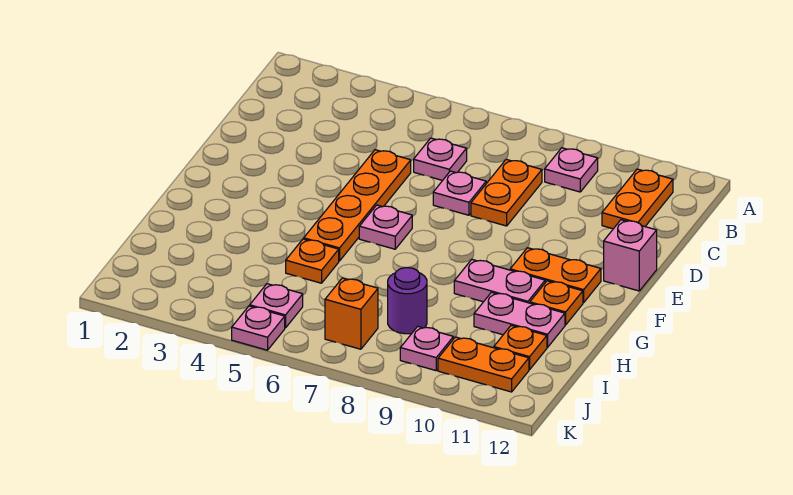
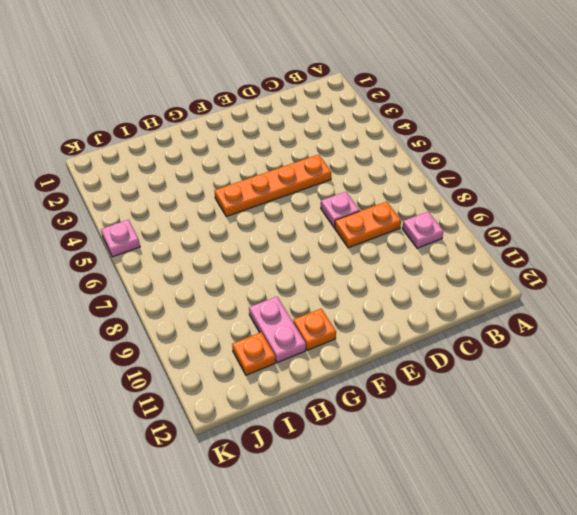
none -> orange plate B11:C11 level 1
none -> pink plate C6 level 1
none -> pink brick E12 level 1

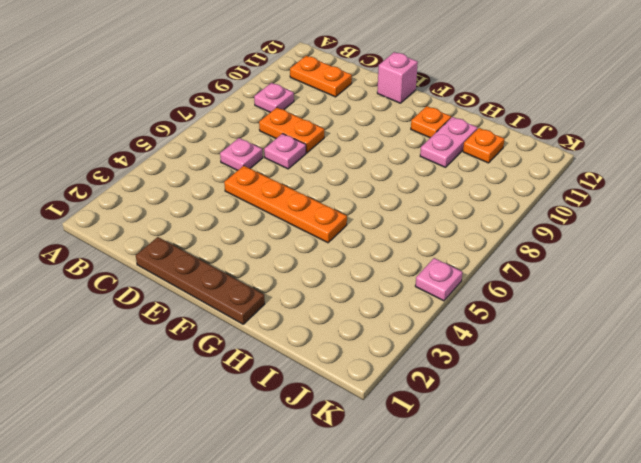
brown plate D1:G1 level 1 -> none
none -> pink plate F6 level 1
none -> orange plate F10:F11 level 1
none -> pink plate G9:G10 level 1

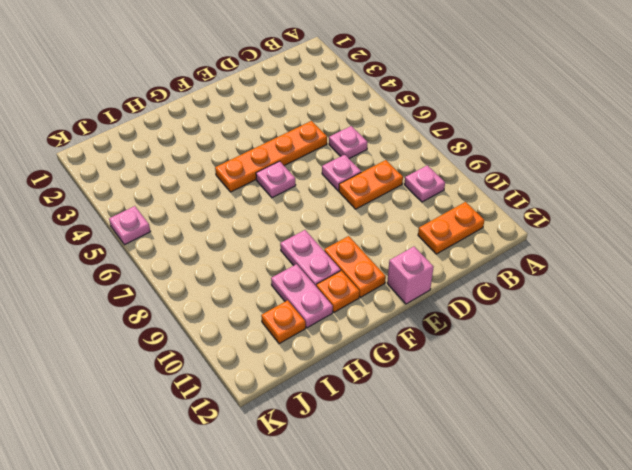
none -> orange plate H5 level 1
none -> purple round brick I8 level 1
none -> pink plate J5 level 1

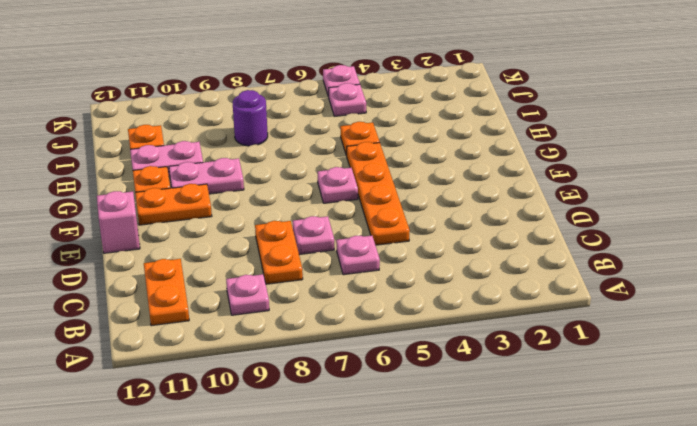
none -> orange brick J7 level 1
none -> pink plate J9 level 1
none -> orange plate J10:J11 level 1

